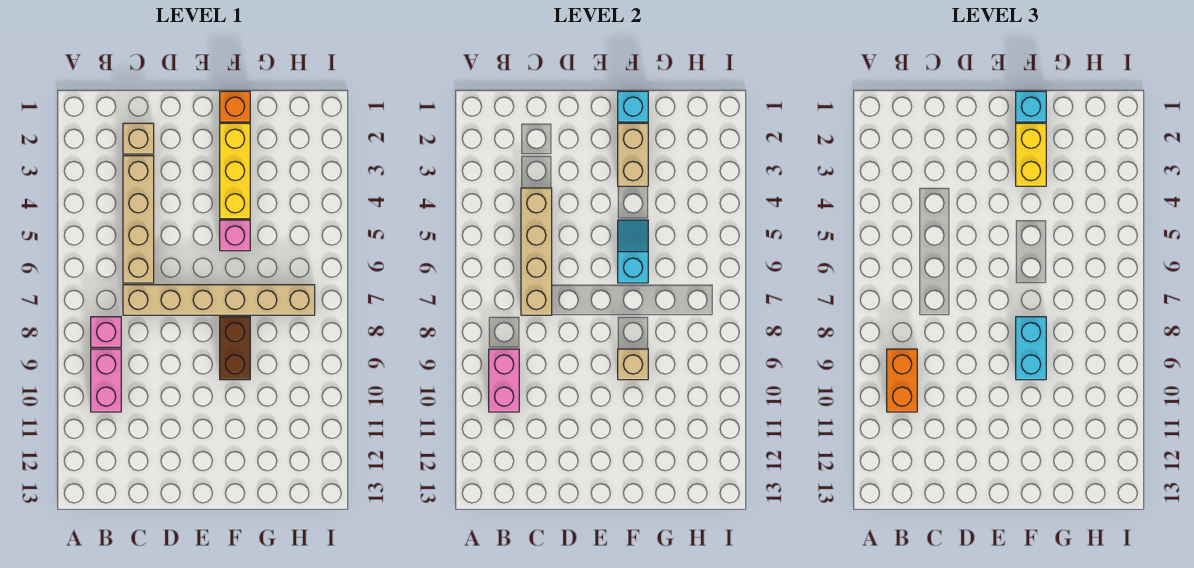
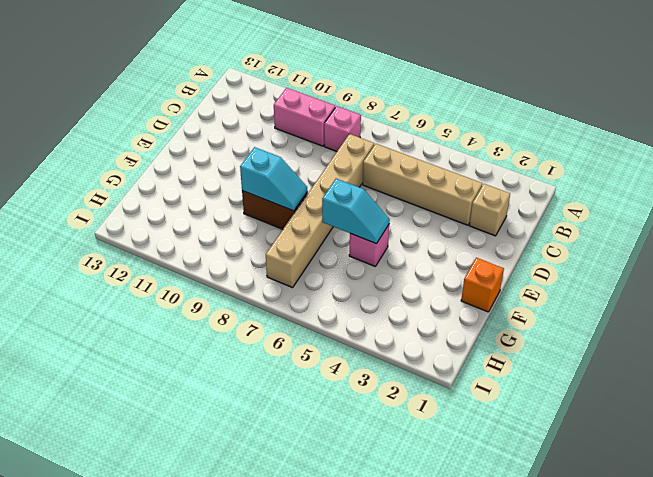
cyan slope F8:F9 level 2 top 9 -> tan brick F9 level 2
none -> yellow brick F2:F4 level 1
none -> pink brick B9:B10 level 2
none -> tan brick C4:C7 level 2

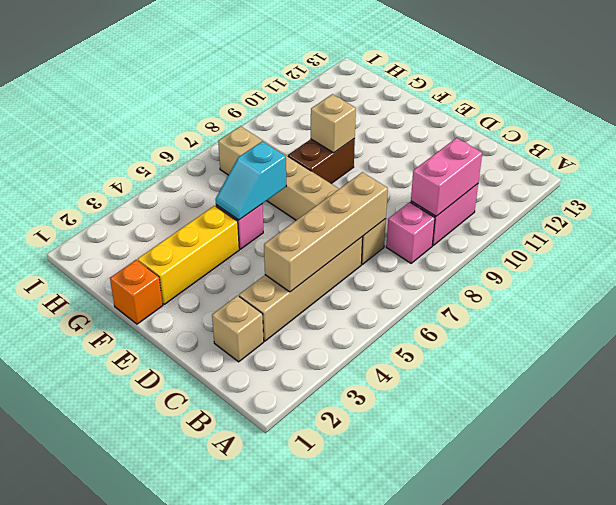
none -> cyan brick F1 level 2
none -> tan brick F2:F3 level 2
none -> orange brick B9:B10 level 3

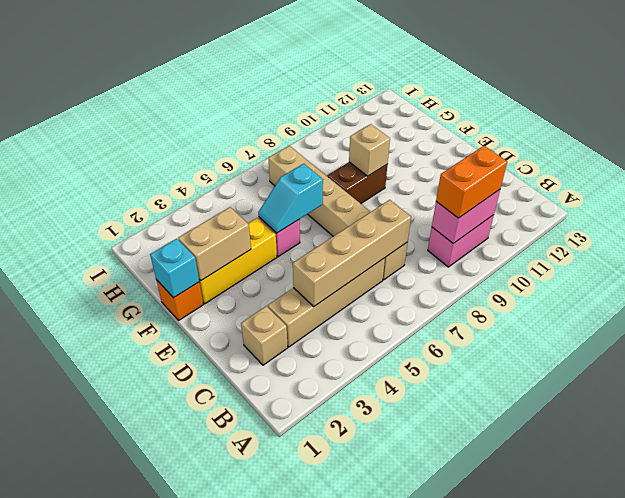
none -> pink brick B8 level 1
none -> cyan brick F1 level 3
none -> yellow brick F2:F3 level 3

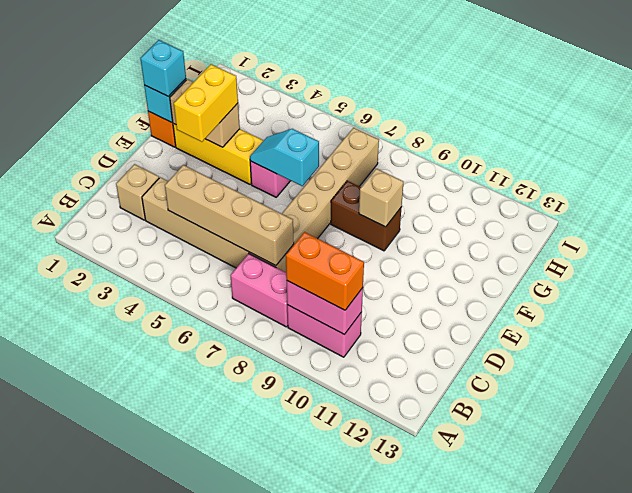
pink brick B7:B8 level 1 -> pink brick B8 level 1
yellow brick E3:F3 level 3 -> yellow brick F2:F3 level 3
none -> cyan brick F8:F9 level 3

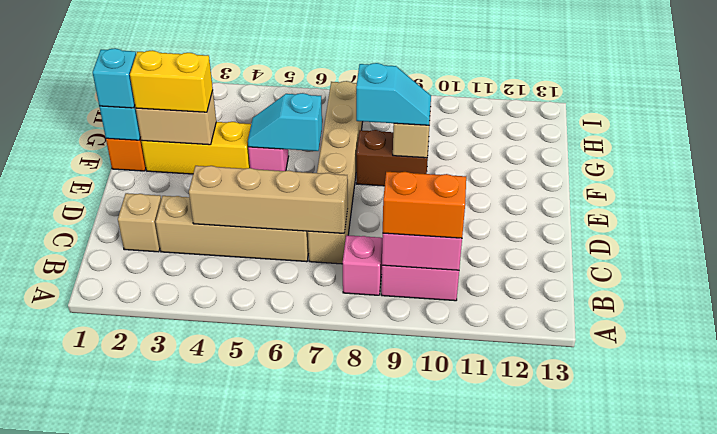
cyan slope F8:F9 level 3 top 8 -> cyan brick F8:F9 level 3

